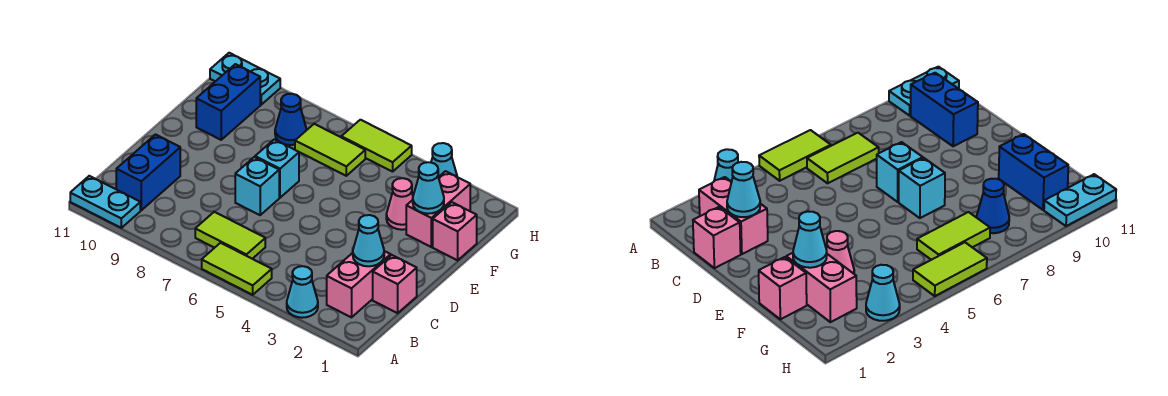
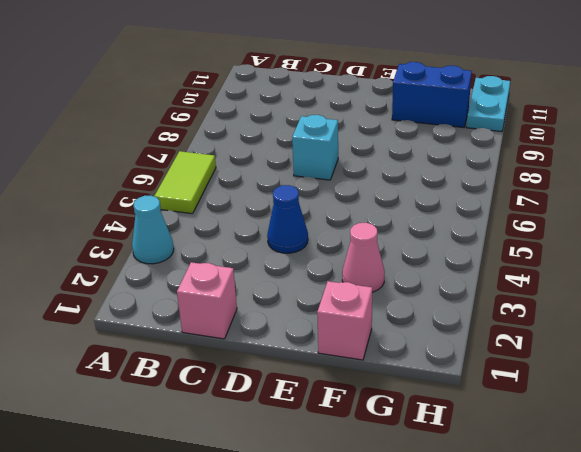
blue cone D4 level 1 -> blue cone G8 level 1
none -> cyan plate A10:A11 level 1
none -> pink brick B2:C2 level 1
none -> lime tile B6:B7 level 1

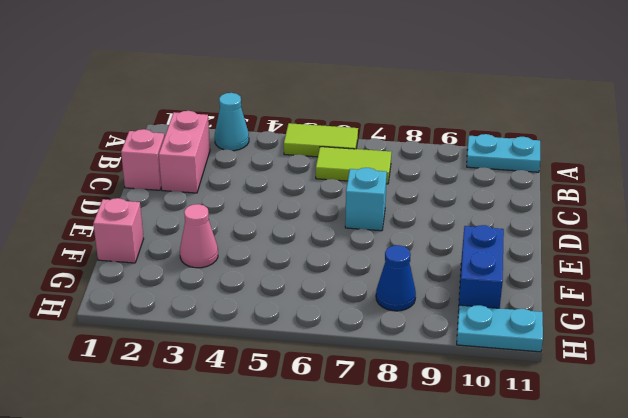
none -> blue brick B10:C10 level 1
none -> cyan brick E7 level 1
none -> pink brick F2:G2 level 1

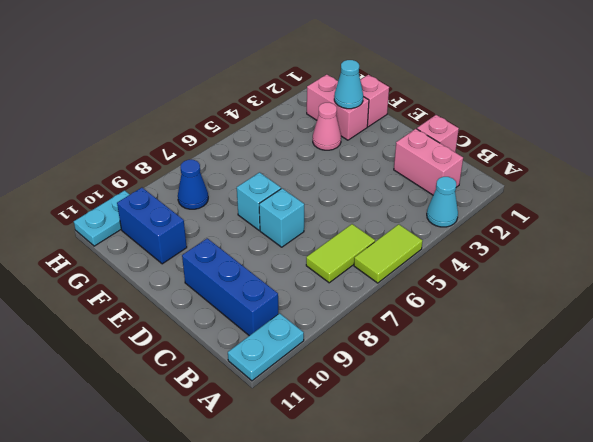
blue brick B10:D10 level 1 -> blue brick B10:C10 level 1
none -> lime tile G6:G7 level 1
none -> cyan cone H3 level 1
none -> lime tile H5:H6 level 1

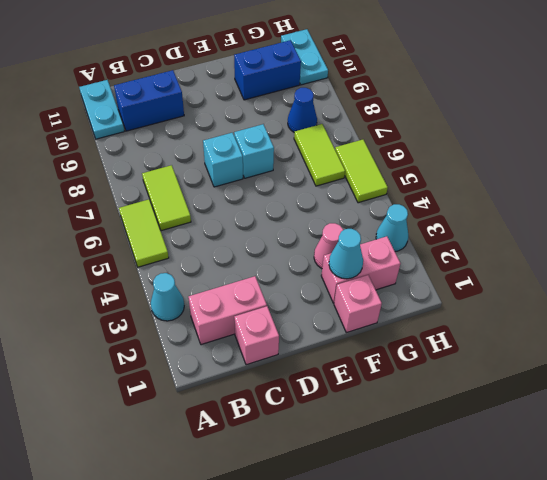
none -> cyan cone C2 level 2

